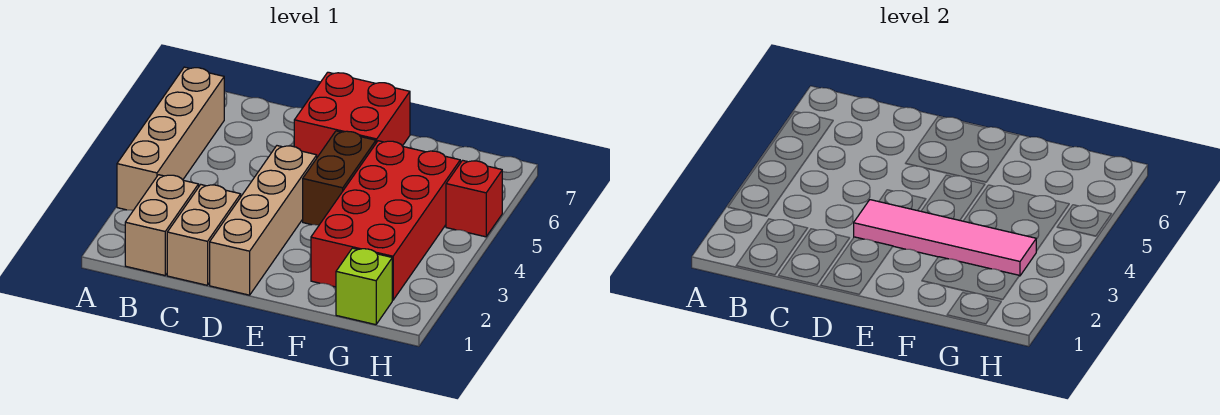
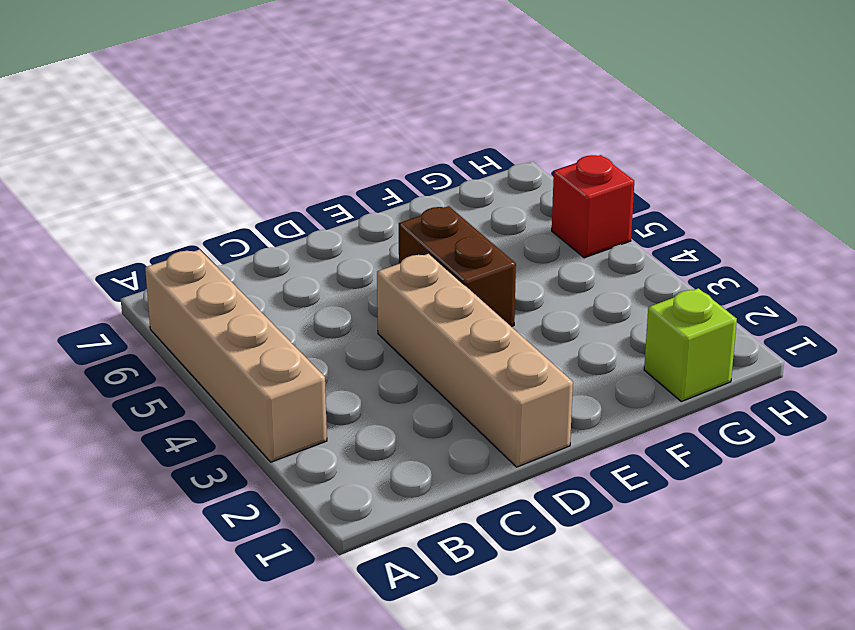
none -> tan brick B1:B2 level 1
none -> tan brick C1:C2 level 1

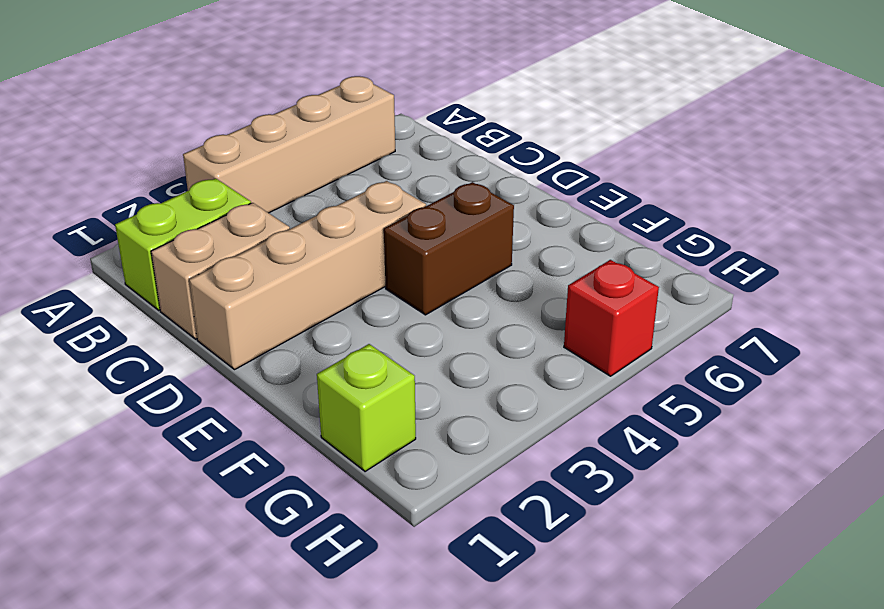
lime brick B1:B2 level 1 -> tan brick B1:B2 level 1
none -> red brick D6:E7 level 1
none -> red brick F2:G5 level 1

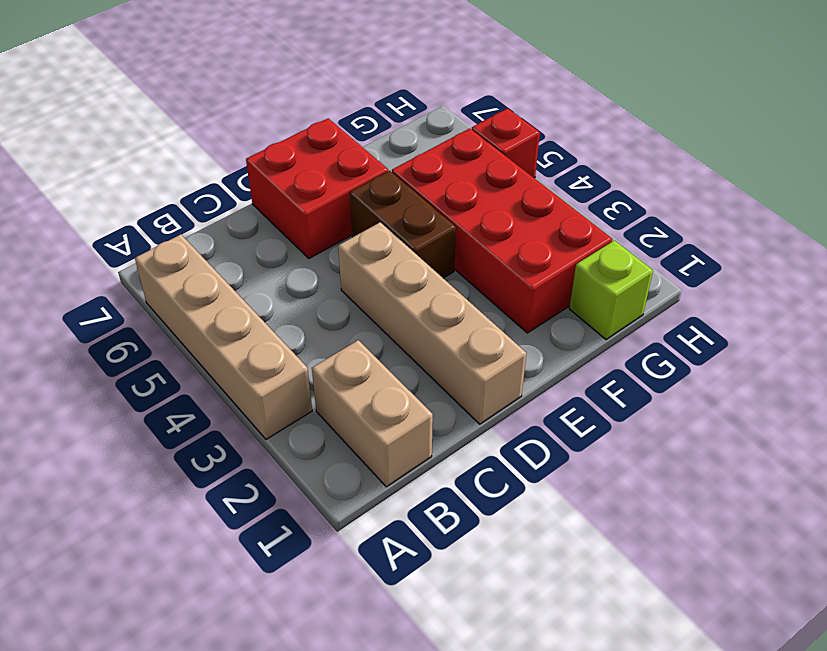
none -> tan brick C1:C2 level 1
none -> pink tile D3:G3 level 2

